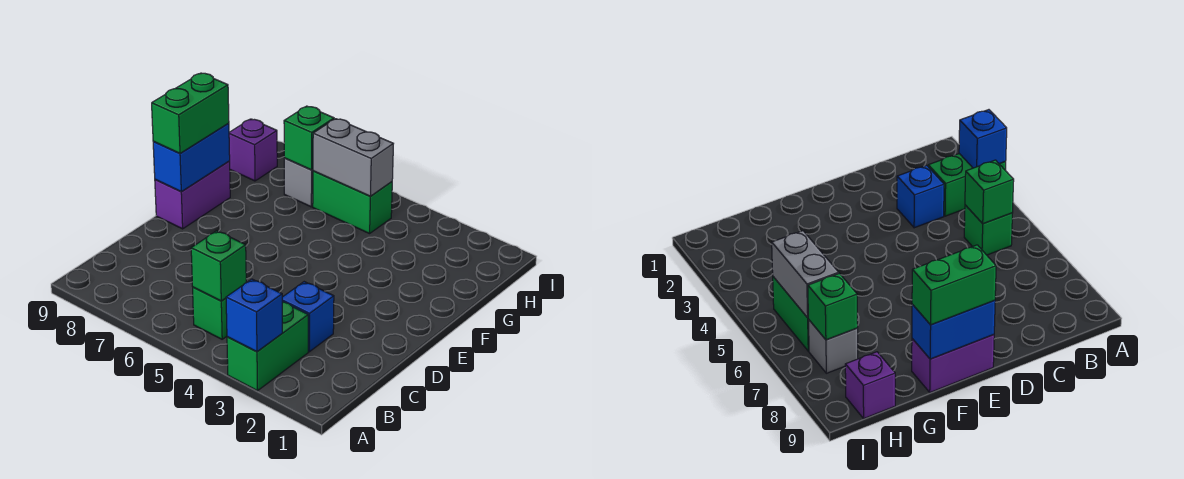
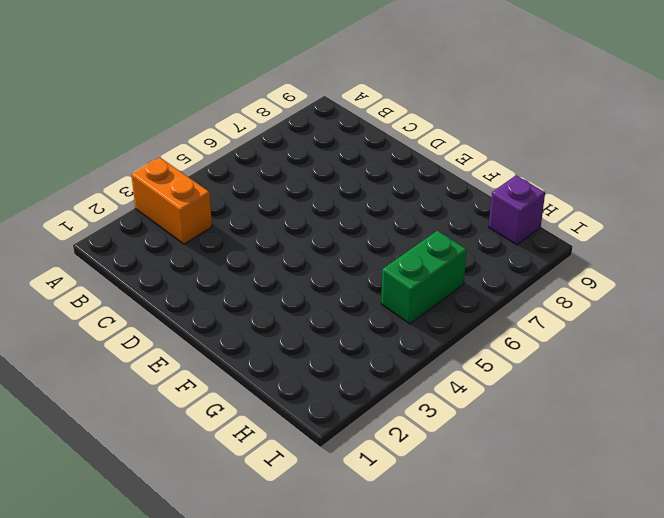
orange brick A3:B3 level 1 -> green brick A3:B3 level 1
none -> green brick B5 level 1
none -> blue brick C3 level 1
none -> purple brick E9:F9 level 1

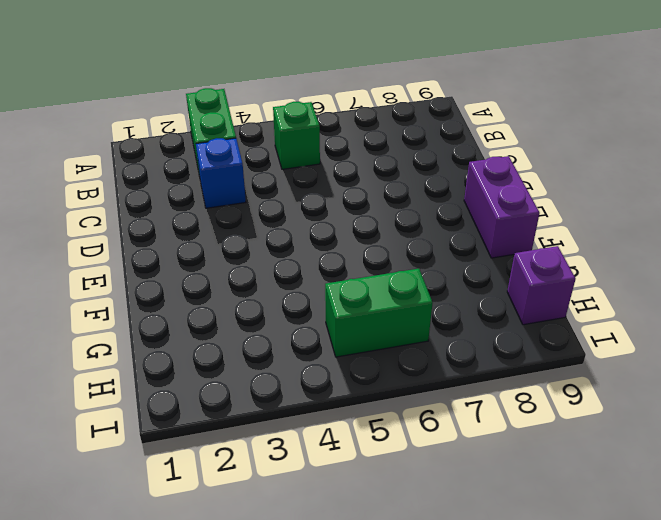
none -> grey brick H7 level 1
none -> blue brick A3 level 2
none -> green brick B5 level 2

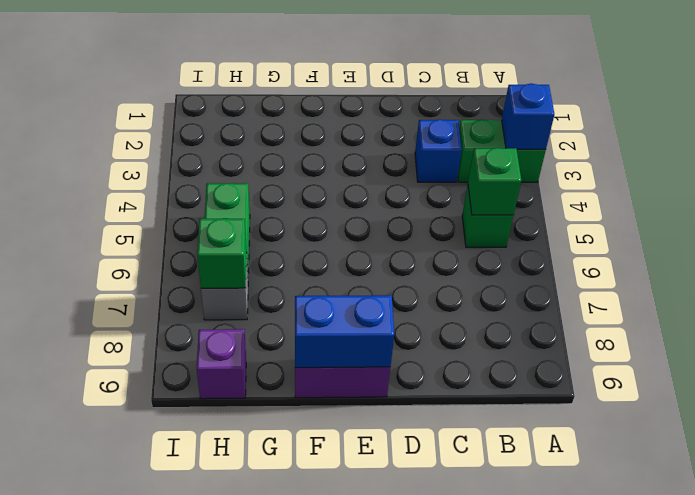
none -> grey brick H5:H6 level 2
none -> green brick E9:F9 level 3

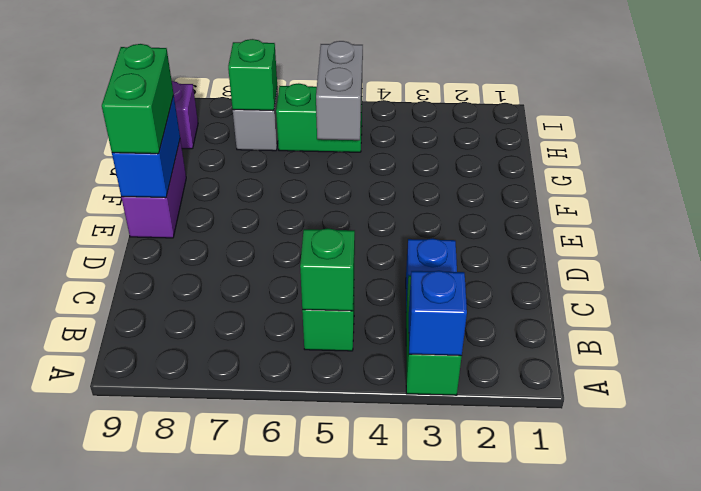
grey brick G5:H5 level 2 -> grey brick H5:H6 level 2

